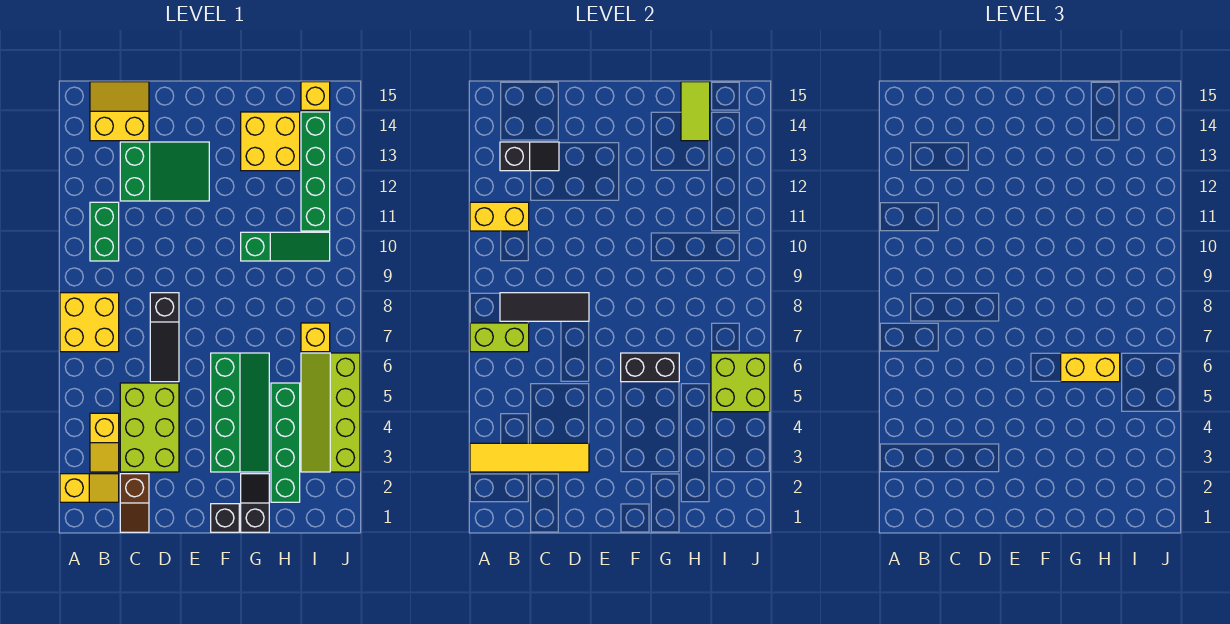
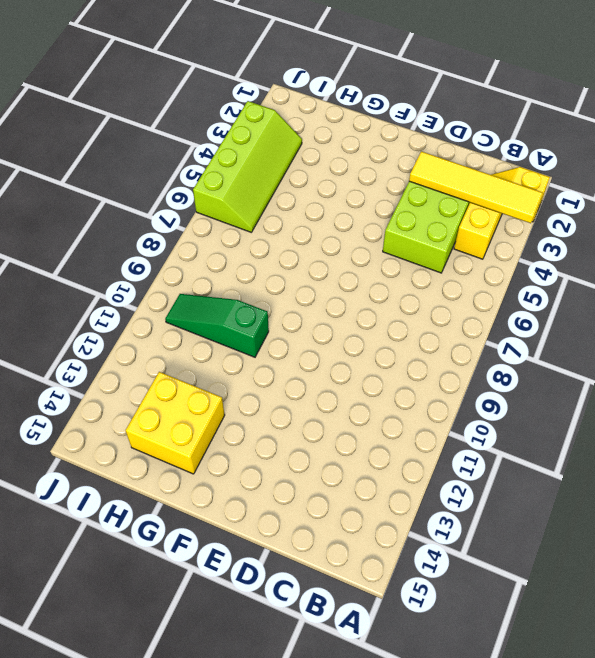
none -> yellow brick A7:B8 level 1
none -> green brick B10:B11 level 1
none -> yellow slope B14:C15 level 1 top 14

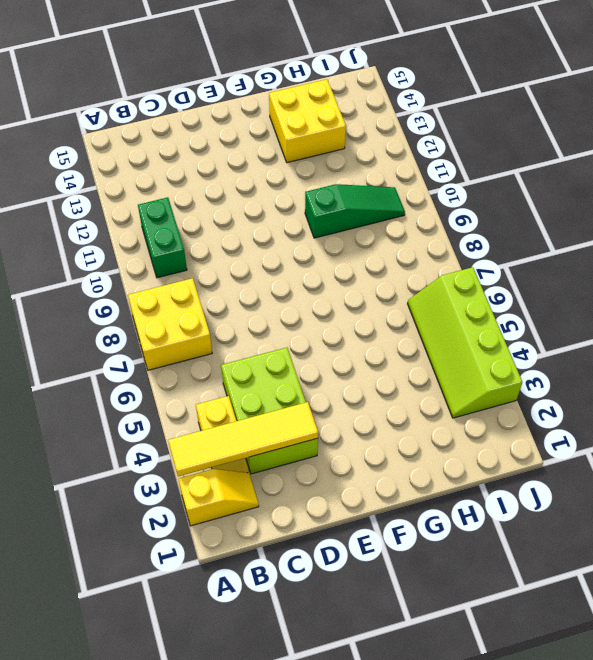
none -> yellow slope B14:C15 level 1 top 14
none -> brown slope C1:C2 level 1 top 2
none -> green slope C12:E13 level 1 top C

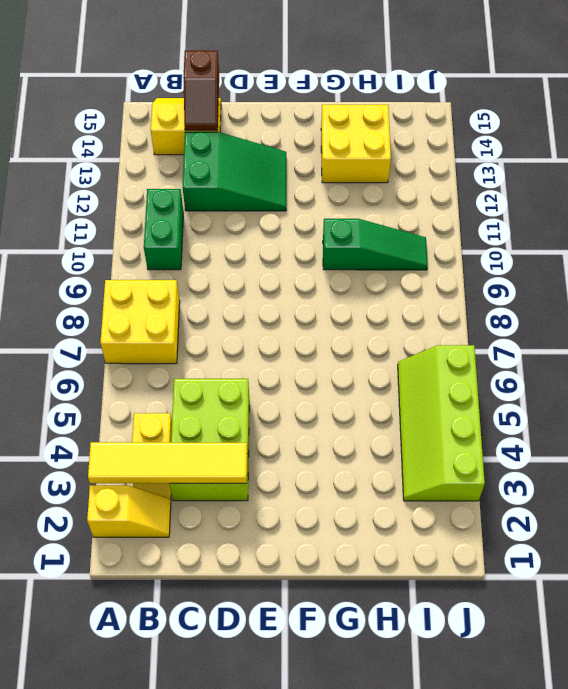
brown slope C14:C15 level 2 top 15 -> brown slope C1:C2 level 1 top 2
none -> black slope D6:D8 level 1 top 8
none -> black brick F1 level 1
none -> green slope F3:G6 level 1 top F

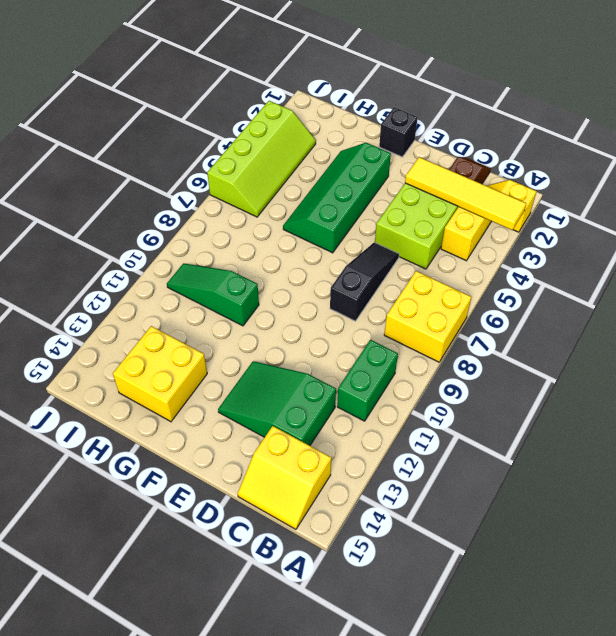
none -> black slope G1:G2 level 1 top 1
none -> green brick H2:H5 level 1
none -> yellow brick I7 level 1

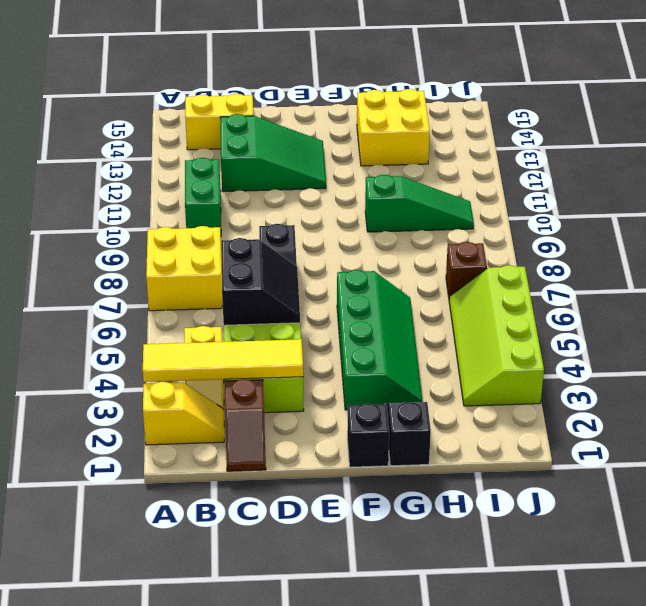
black slope C5:D6 level 2 top C -> none
brown brick I7 level 1 -> yellow brick I7 level 1
none -> green brick H2:H5 level 1
none -> green brick I11:I14 level 1
none -> yellow brick I15 level 1

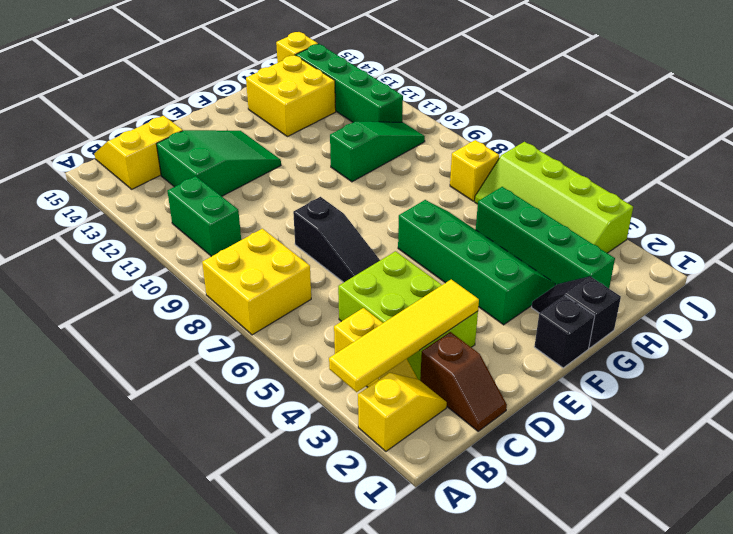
none -> lime brick A7:B7 level 2
none -> yellow brick A11:B11 level 2
none -> black tile B8:D8 level 2

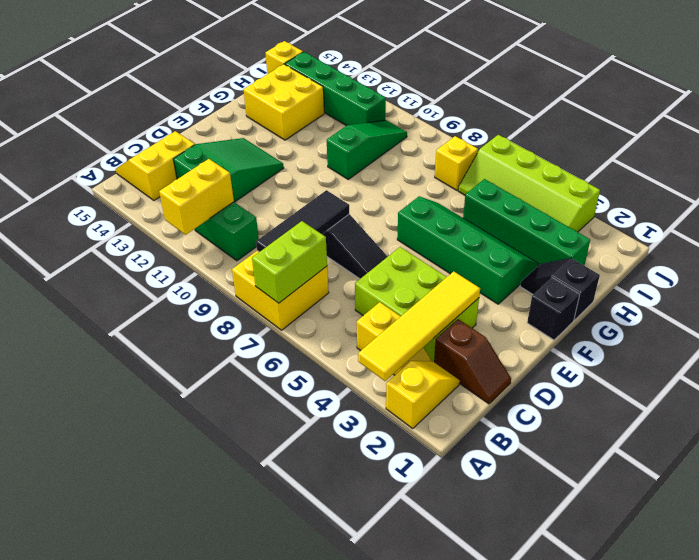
none -> black slope B13:C13 level 2 top B
none -> black brick F6:G6 level 2
none -> lime tile H14:H15 level 2

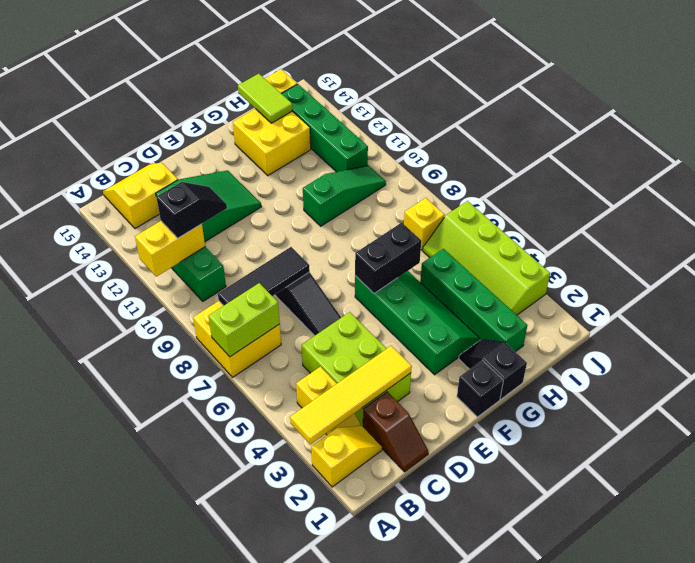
black slope B11:C11 level 3 top B -> black slope B13:C13 level 2 top B
none -> lime brick I5:J6 level 2
none -> yellow brick G6:H6 level 3

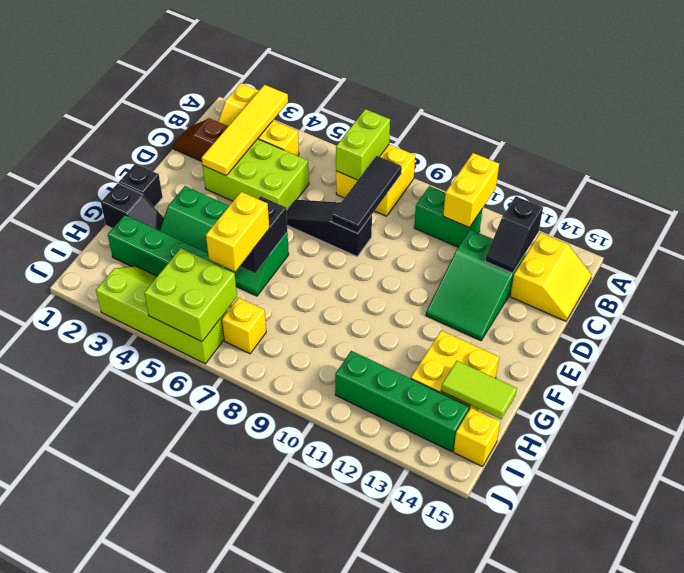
none -> green slope G10:I10 level 1 top G

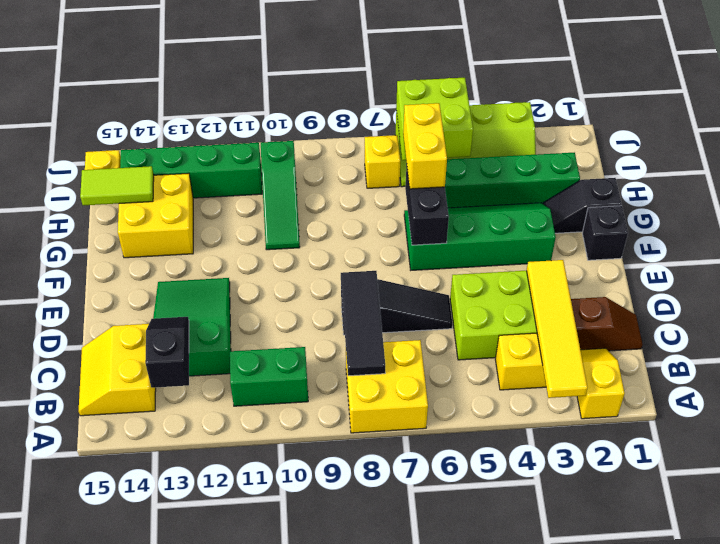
green slope G10:I10 level 1 top I -> green slope G10:I10 level 1 top G
none -> lime brick A7:B7 level 2
none -> yellow brick A11:B11 level 2

